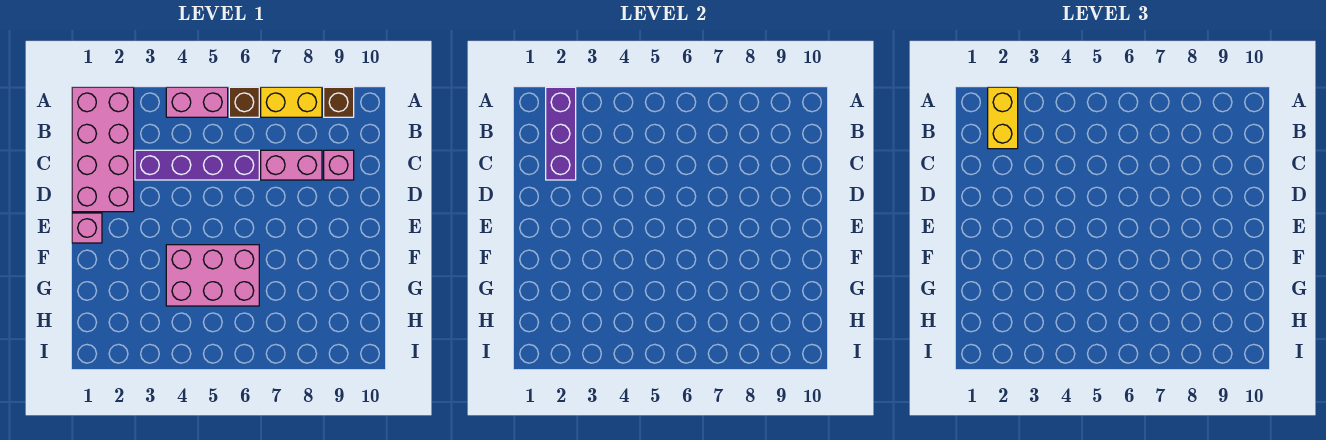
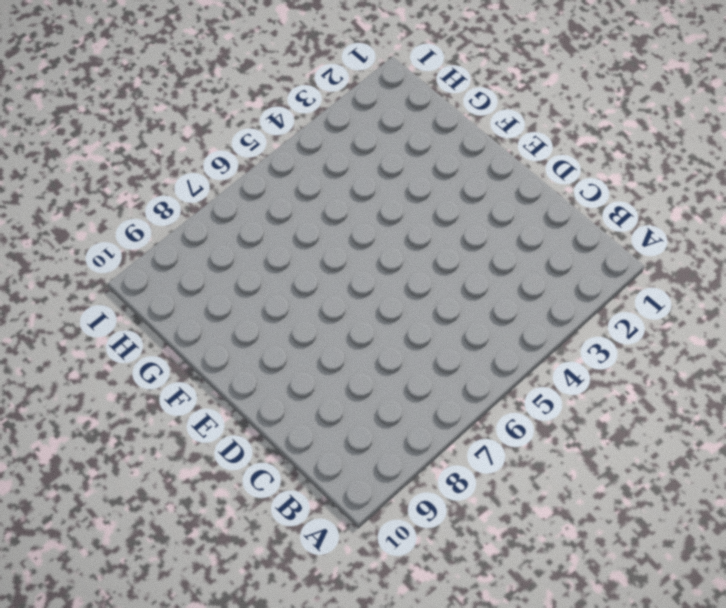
none -> pink brick A1:D2 level 1
none -> pink brick A4:A5 level 1
none -> brown brick A6 level 1

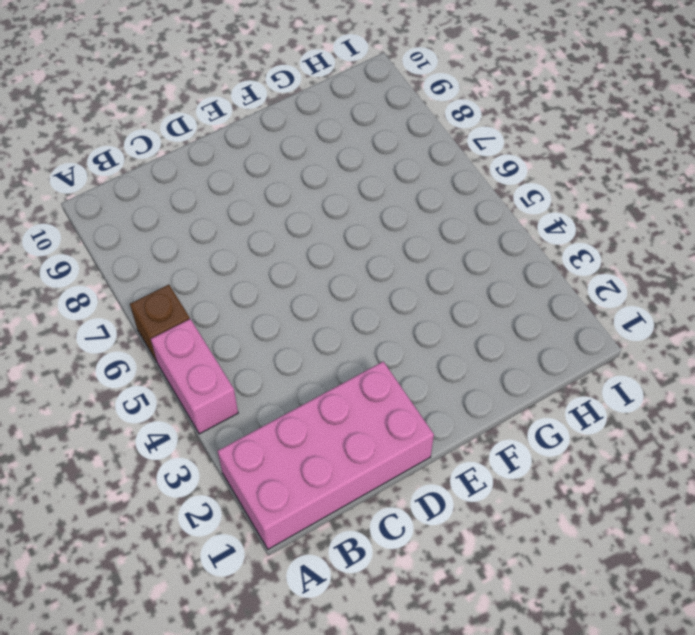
none -> yellow brick A7:A8 level 1
none -> brown brick A9 level 1
none -> purple brick C3:C6 level 1

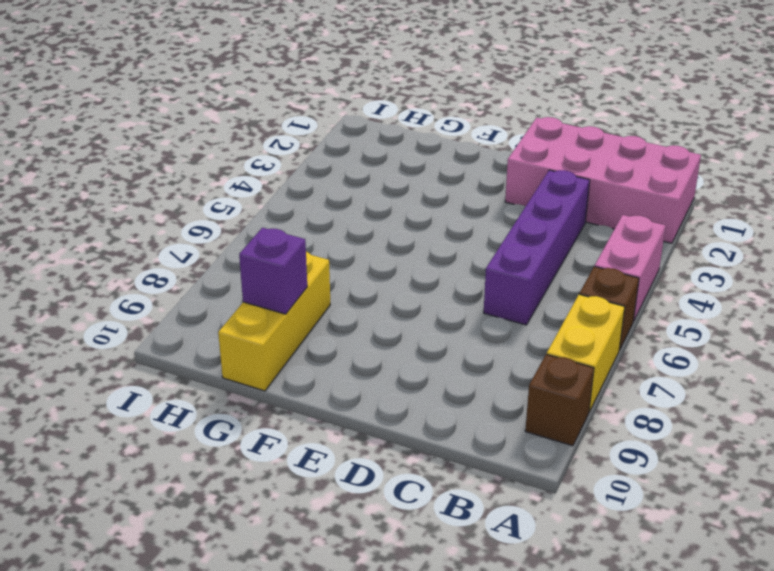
yellow brick G8:G10 level 1 -> none
purple brick G9 level 2 -> none
none -> pink brick C7:C8 level 1
none -> pink brick C9 level 1
none -> pink brick E1 level 1

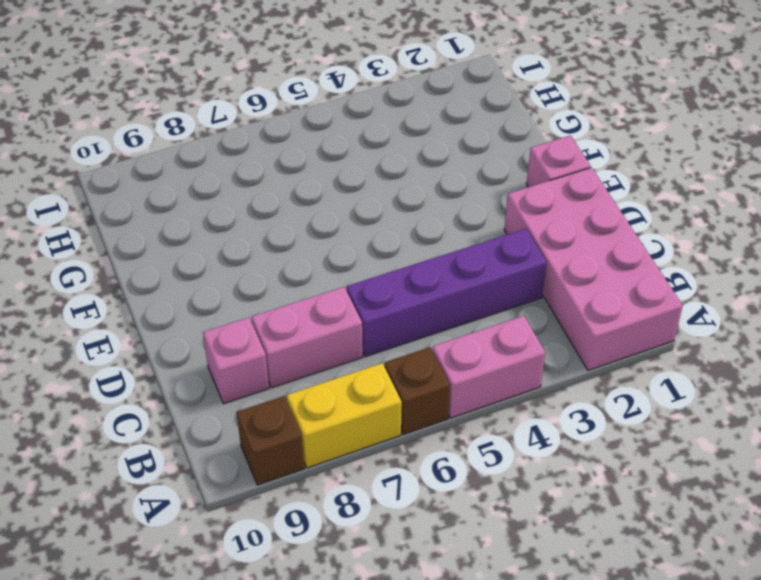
none -> pink brick F4:G6 level 1
none -> purple brick A2:C2 level 2
none -> yellow brick A2:B2 level 3

